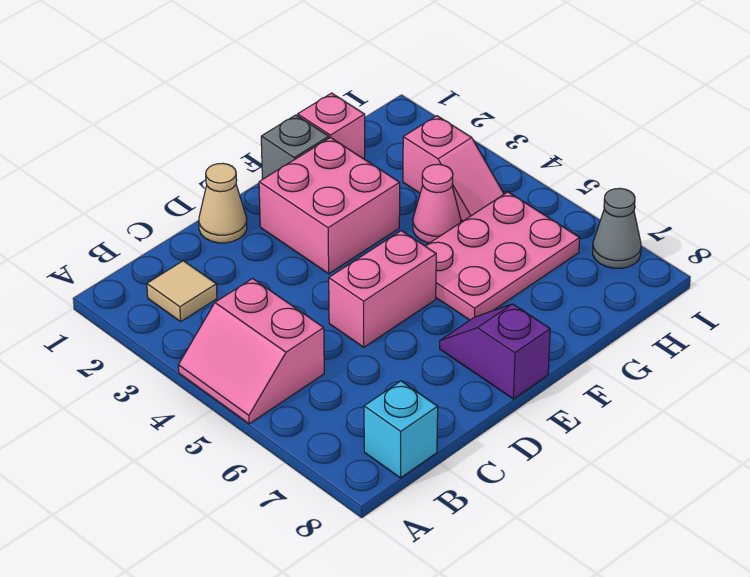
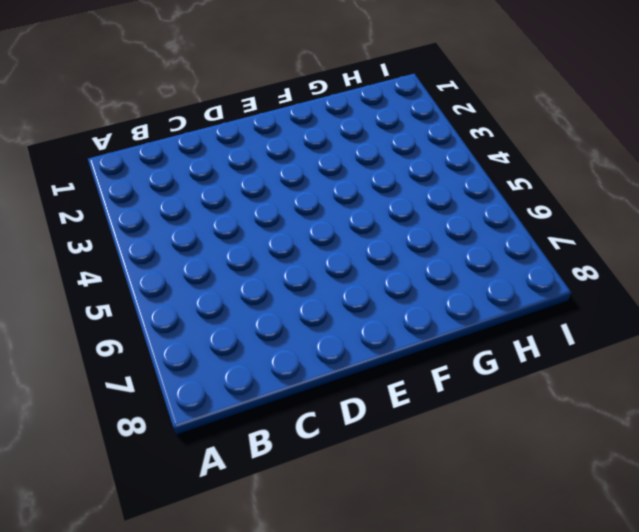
none -> pink slope A4:B5 level 1 top B
none -> tan tile B2 level 1
none -> cyan brick B8 level 1

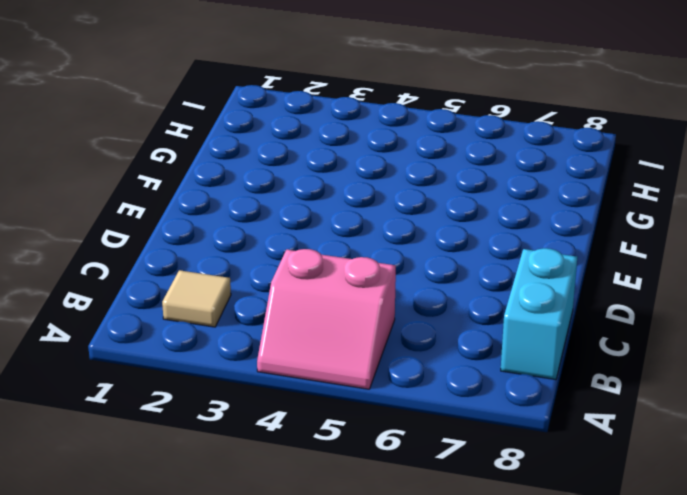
cyan brick B8:C8 level 1 -> cyan brick B8 level 1
none -> tan cone D1 level 1
none -> pink brick D5:E5 level 1
none -> pink brick E2:F3 level 1

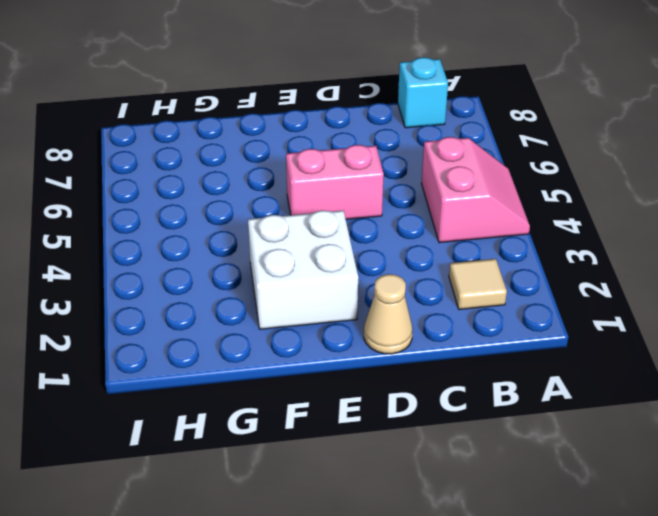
white brick E2:F3 level 1 -> pink brick E2:F3 level 1
none -> purple slope E7:E8 level 1 top 8
none -> grey brick F1 level 1
none -> pink plate F5:H6 level 1

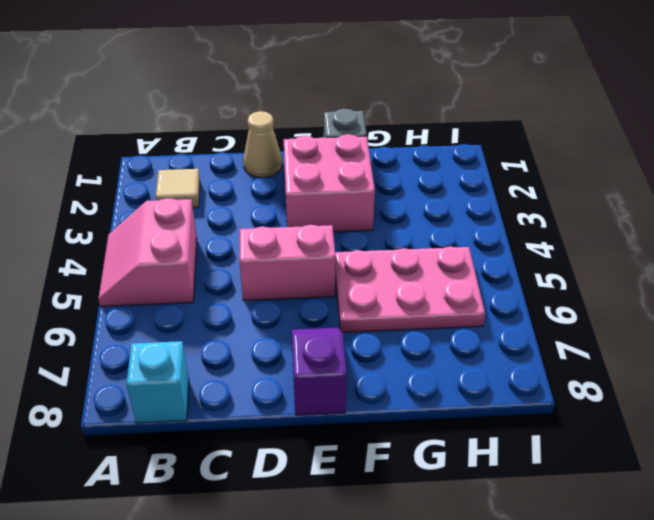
none -> pink brick G1 level 1
none -> pink cone G4 level 1
none -> pink slope H3:H4 level 1 top 3

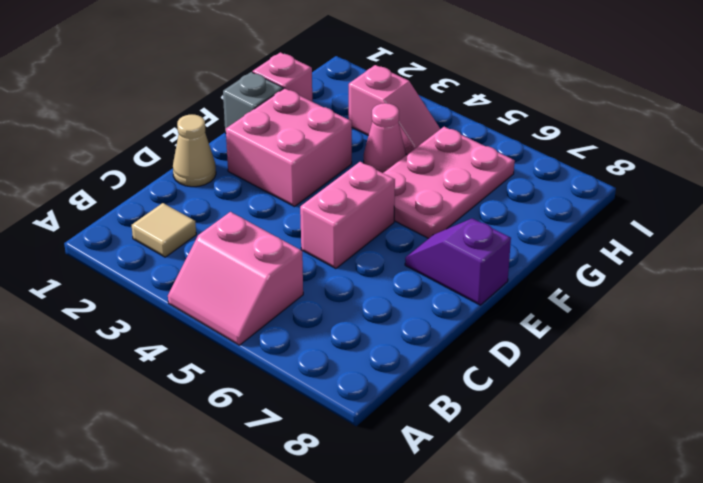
none -> cyan brick B8 level 1
none -> grey cone I7 level 1

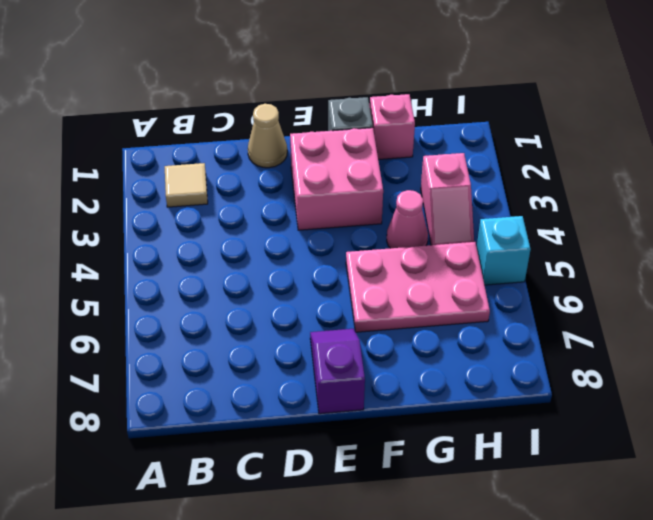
cyan brick I5 level 1 -> cyan brick B8 level 1
none -> pink slope A4:B5 level 1 top B
none -> pink brick D5:E5 level 1
none -> grey cone I7 level 1

